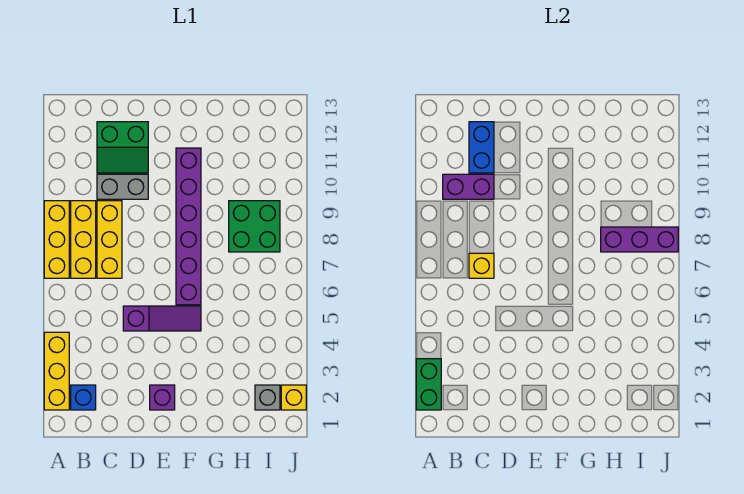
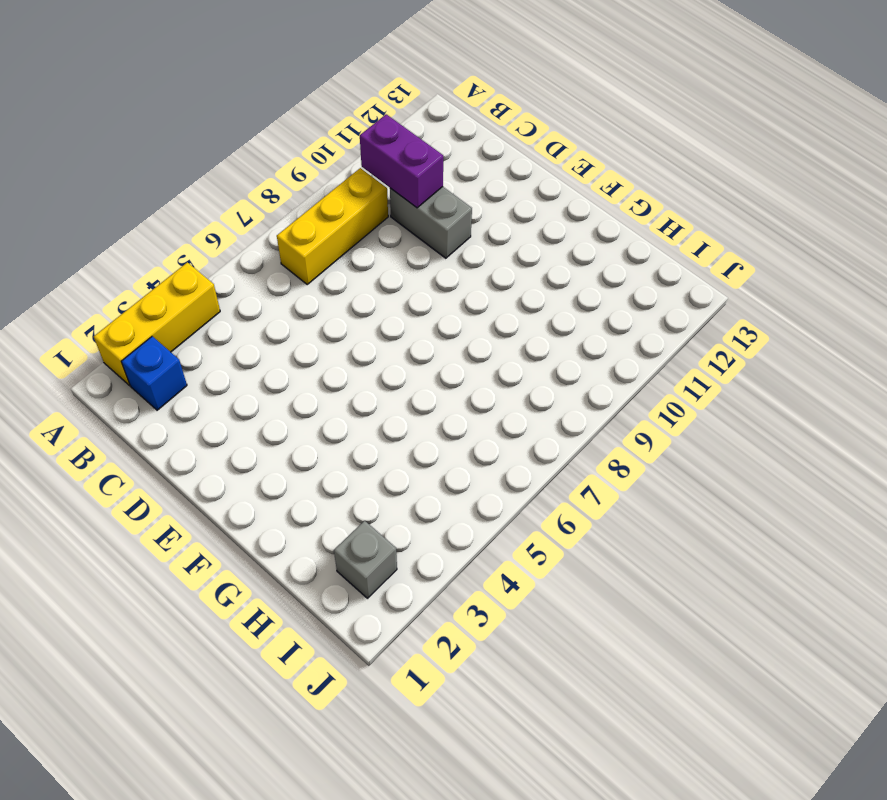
none -> yellow brick A7:A9 level 1
none -> yellow brick C7:C9 level 1
none -> green slope C11:D12 level 1 top 12

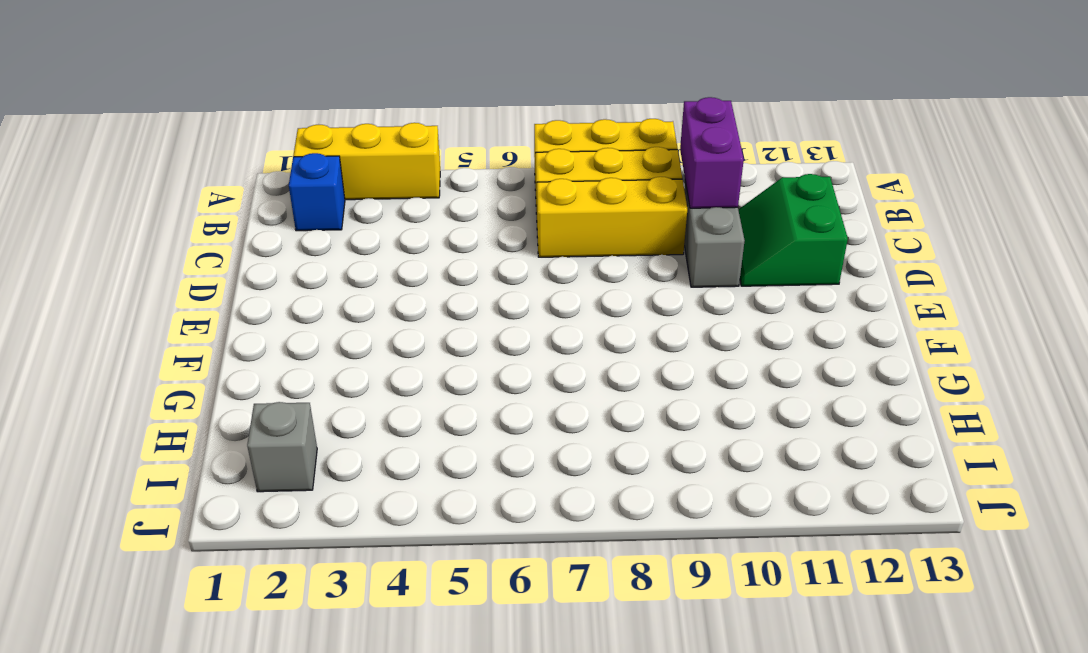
none -> purple slope D5:F5 level 1 top D
none -> purple brick E2 level 1
none -> purple brick F6:F11 level 1

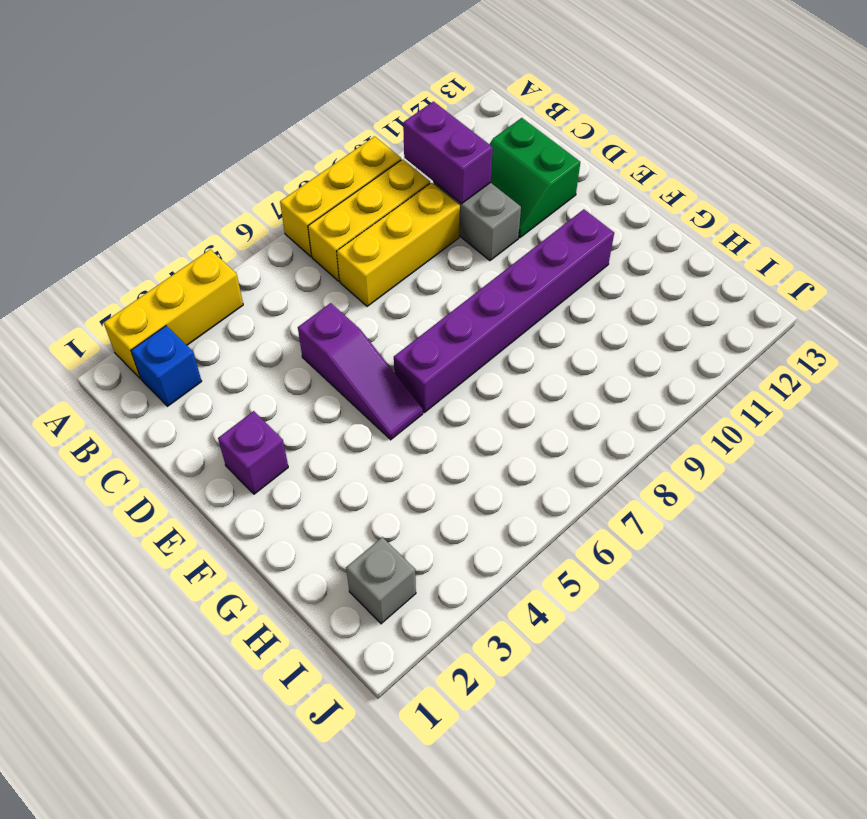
none -> green brick H8:I9 level 1
none -> yellow brick J2 level 1
none -> green brick A2:A3 level 2

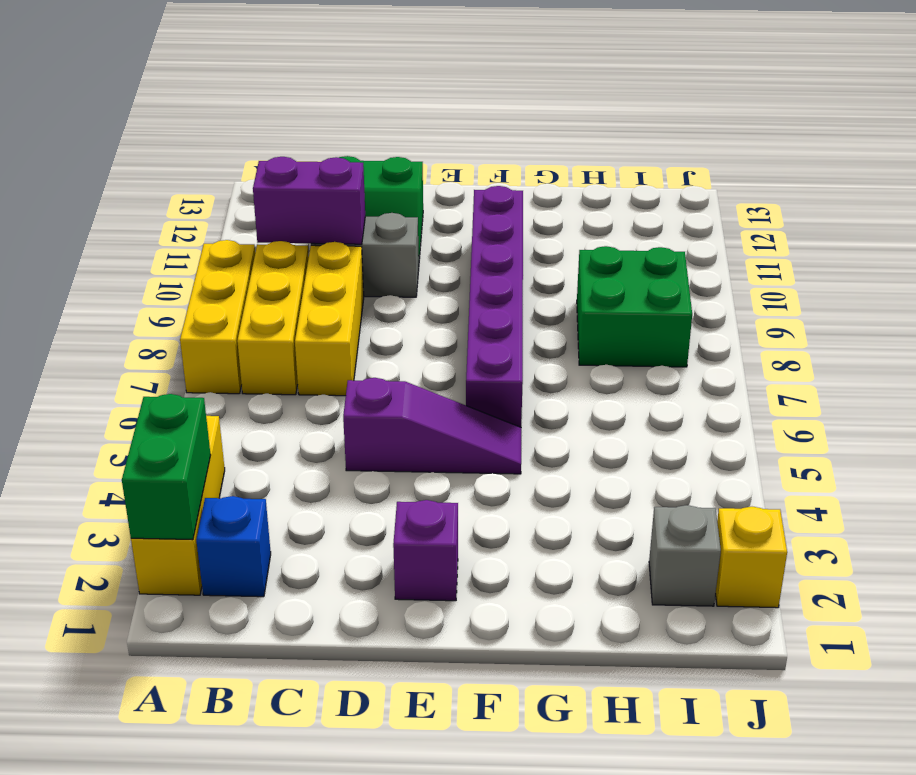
none -> yellow brick C7 level 2
none -> blue brick C11:C12 level 2
none -> purple brick H8:J8 level 2

